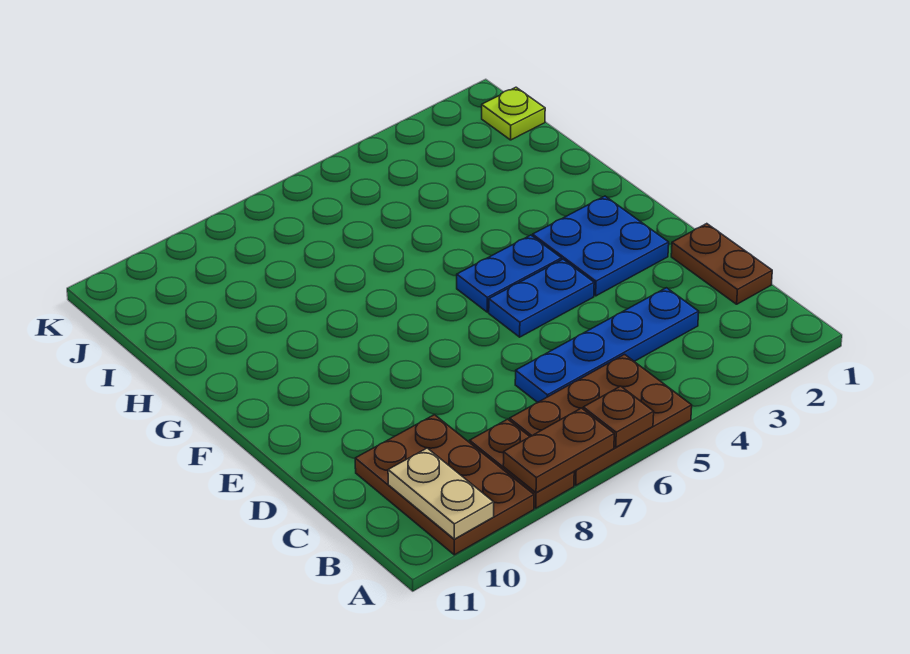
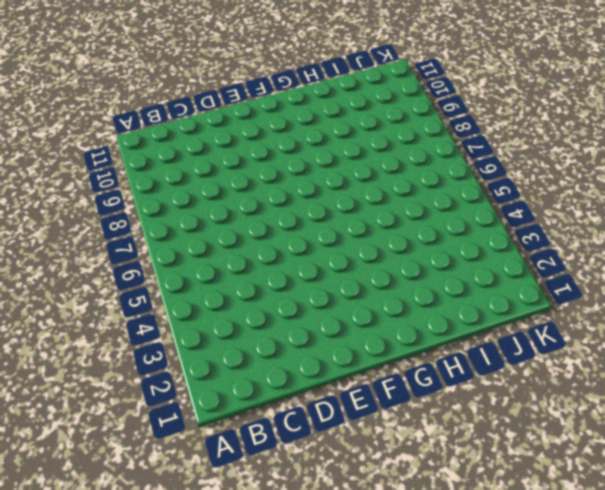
none -> brown plate A5:B7 level 1
none -> brown plate A8:B8 level 1
none -> brown plate A9:C10 level 1

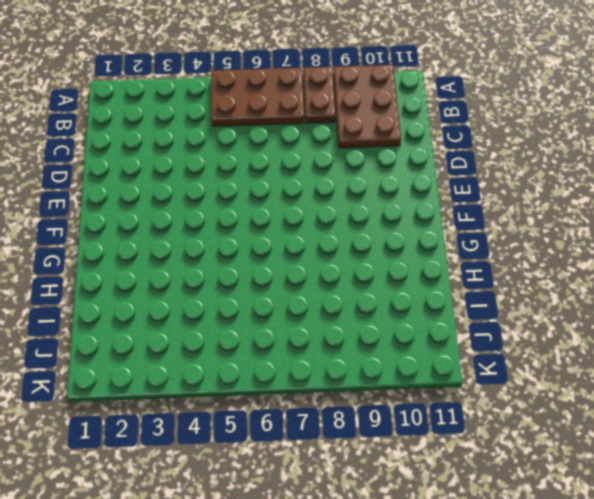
none -> brown plate C1:D1 level 1
none -> blue plate C3:C6 level 1
none -> blue plate E2:F3 level 1

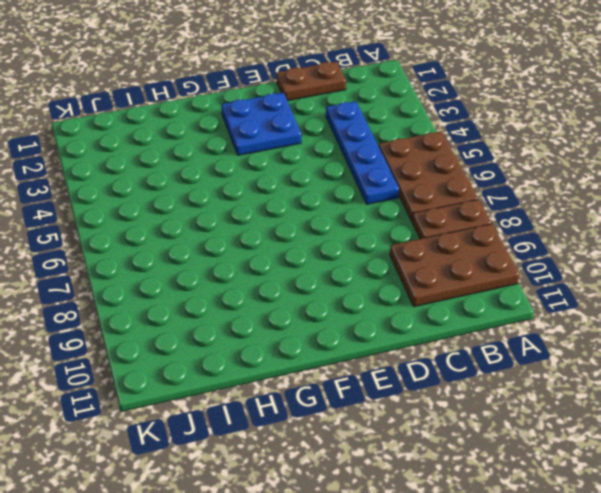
none -> blue plate E4:E5 level 1
none -> blue plate F4:F5 level 1
none -> lime plate J1 level 1

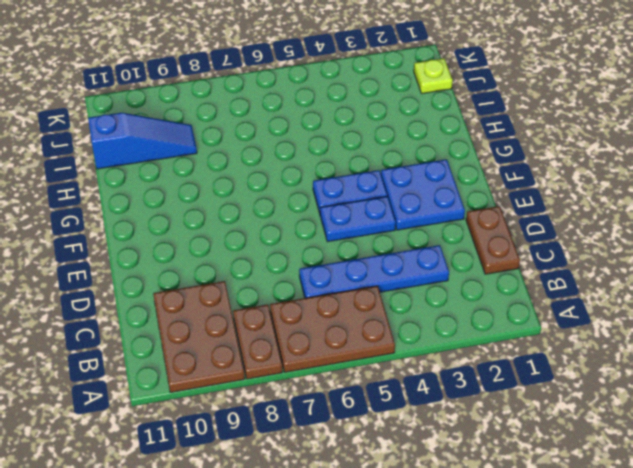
blue slope I9:I11 level 1 top 11 -> none
none -> brown plate A6 level 2
none -> brown plate A7:A8 level 2
none -> tan plate A10:B10 level 2

